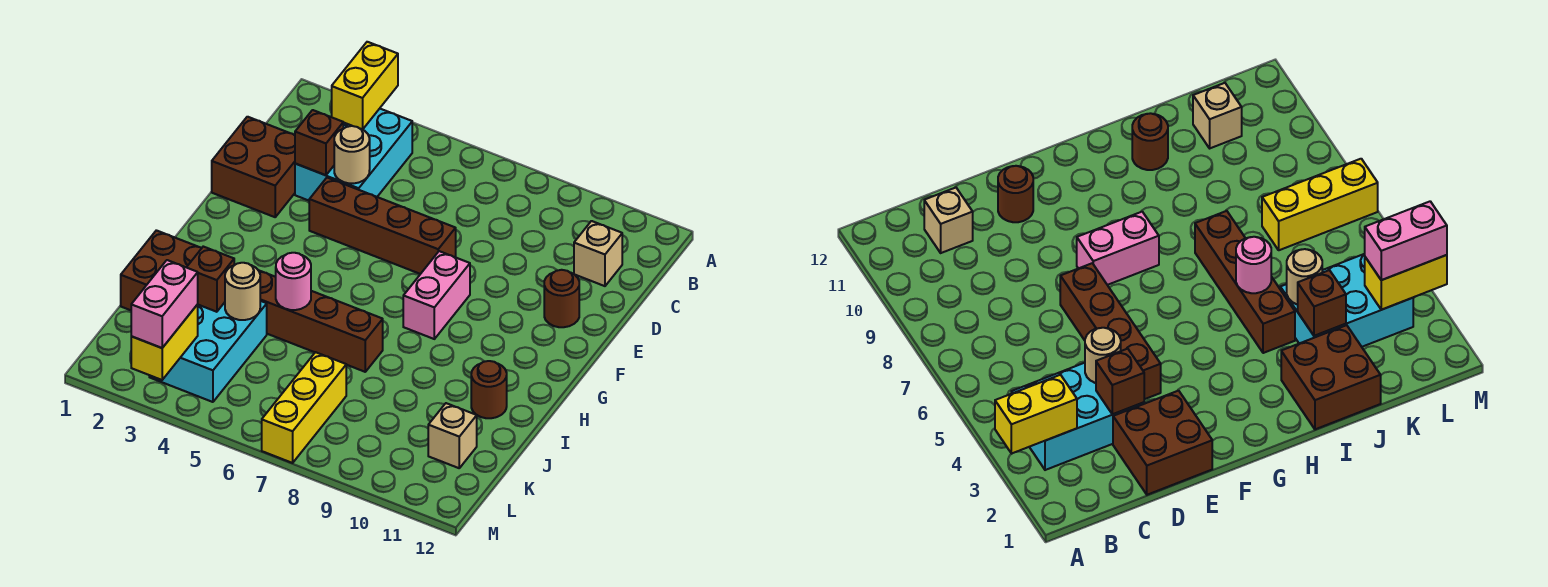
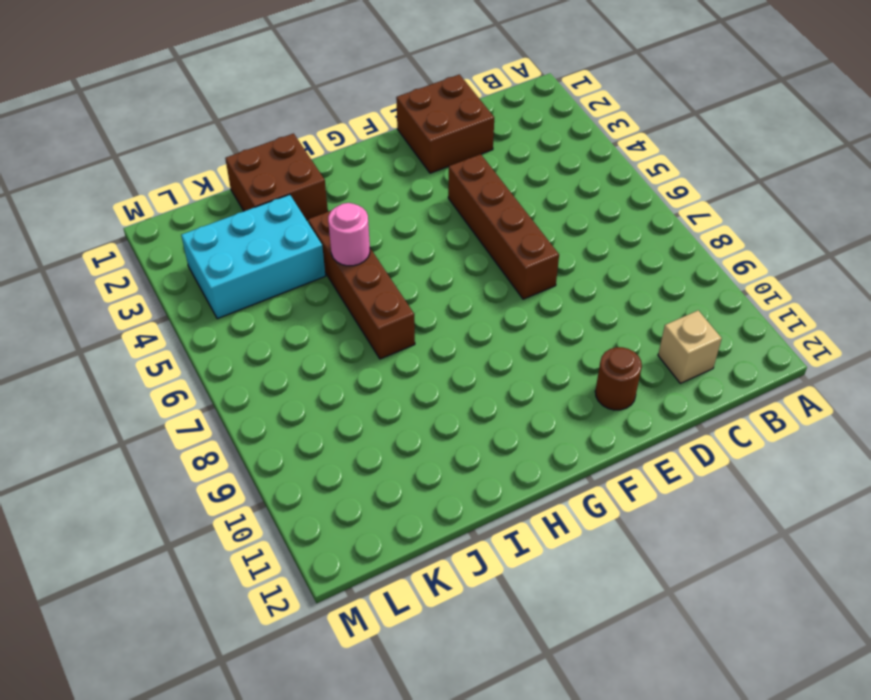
none -> cyan brick B3:D4 level 1
none -> pink brick F8:G8 level 1
none -> brown round brick I11 level 1

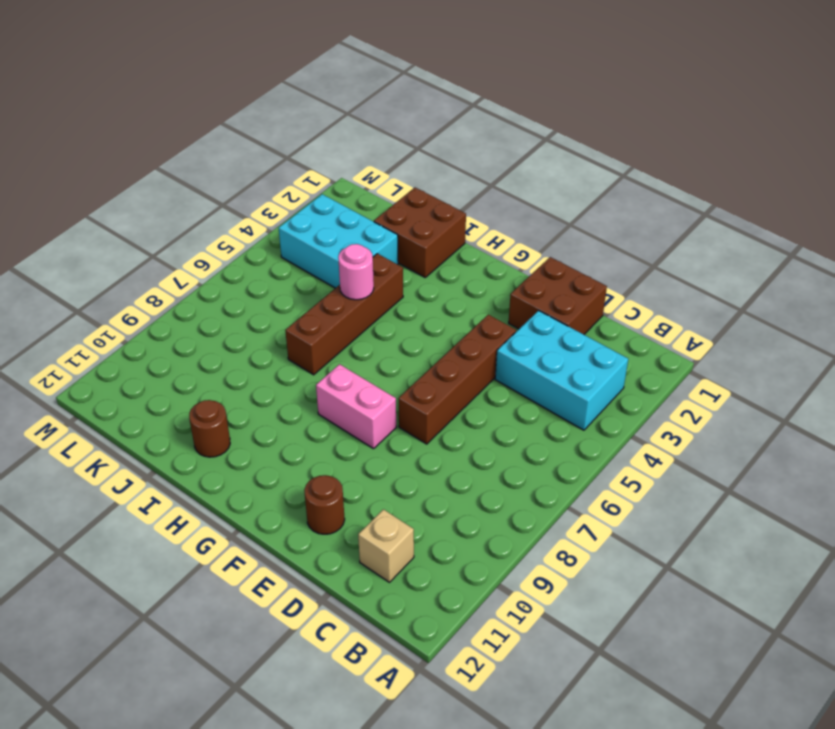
none -> yellow brick K7:M7 level 1
none -> tan brick K11 level 1
none -> yellow brick A3:B3 level 2

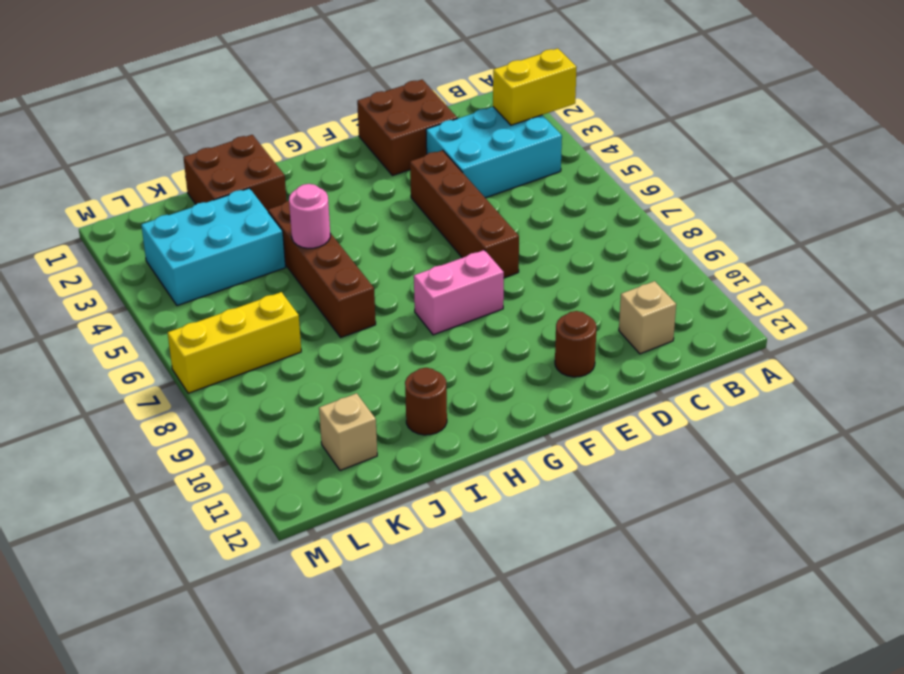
none -> brown brick D3 level 2
none -> tan round brick D4 level 2
none -> brown brick J3 level 2

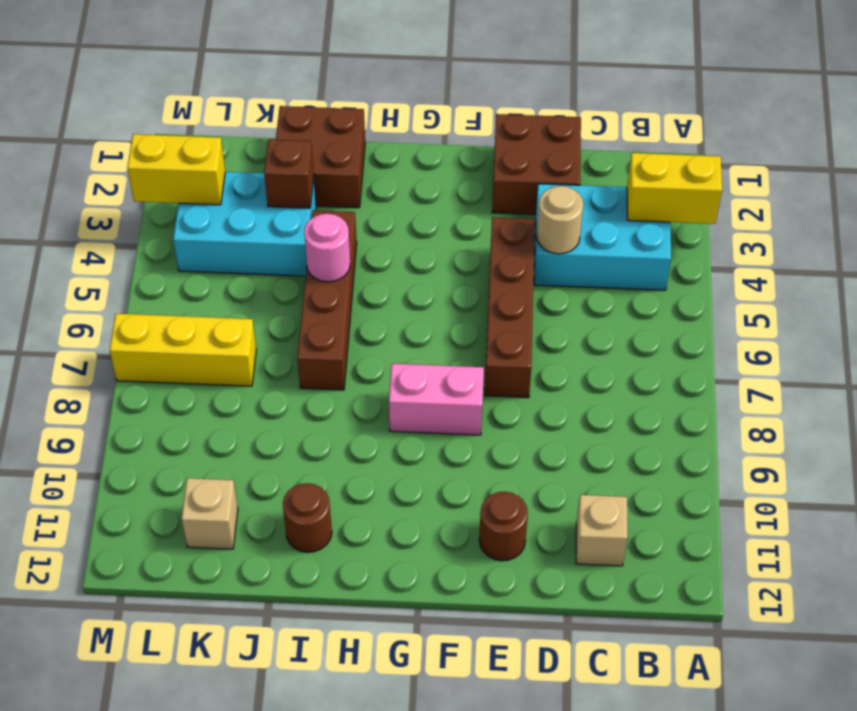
none -> brown brick D3 level 2
none -> tan round brick J4 level 2
none -> pink brick L3:M3 level 3

